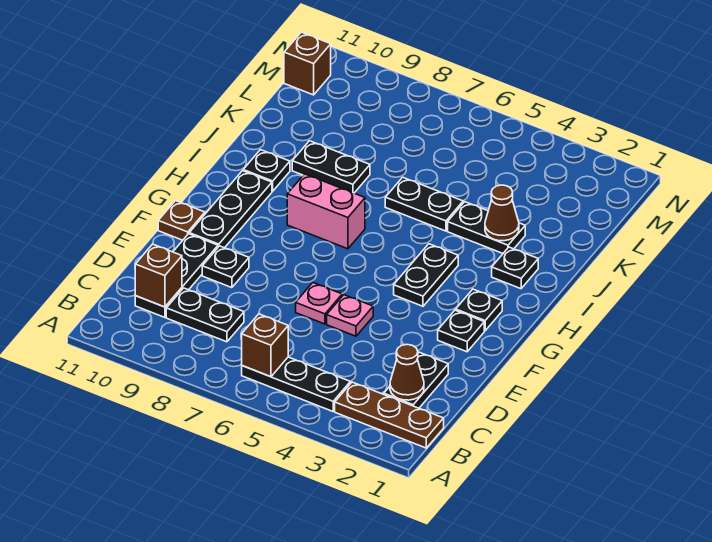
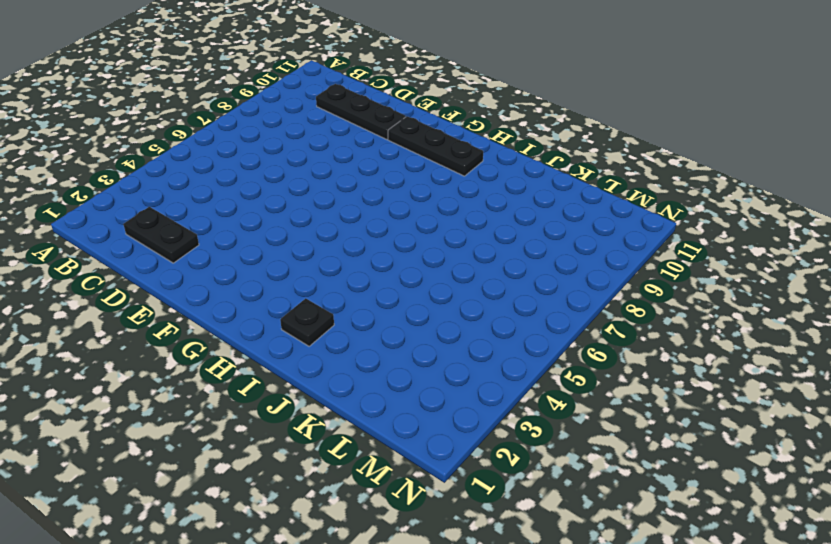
none -> brown plate B1:B3 level 1
none -> black plate B4:B6 level 1
none -> black plate C8:C9 level 1

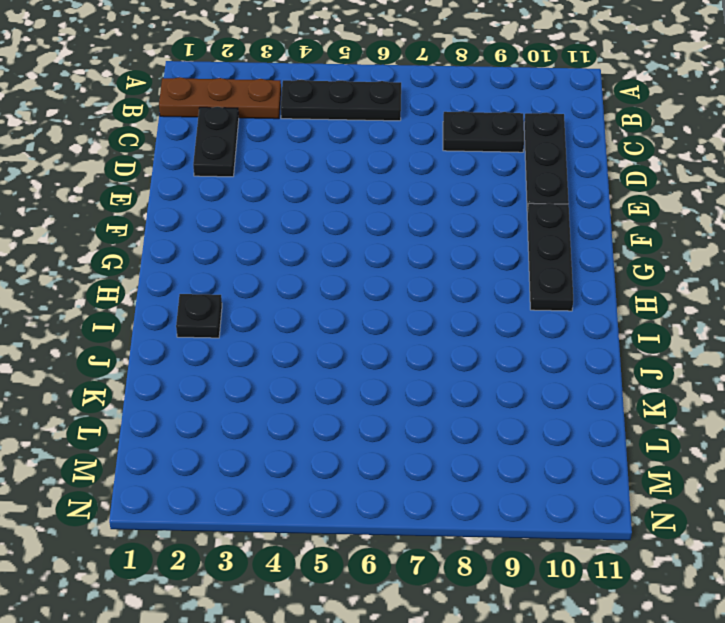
none -> pink plate E5 level 1
none -> pink plate E6 level 1
none -> black plate E9 level 1

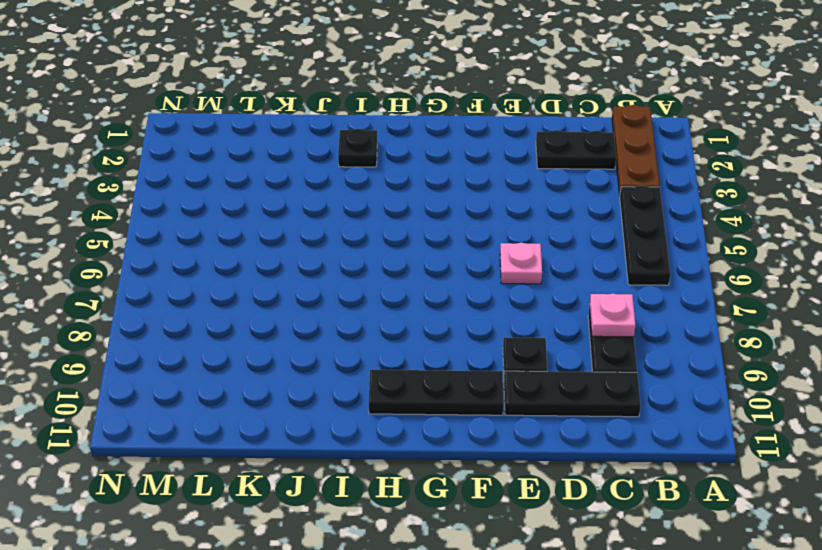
pink plate C8 level 2 -> pink plate E5 level 1
none -> black plate F2 level 1
none -> brown plate F11 level 1
none -> black plate G2 level 1

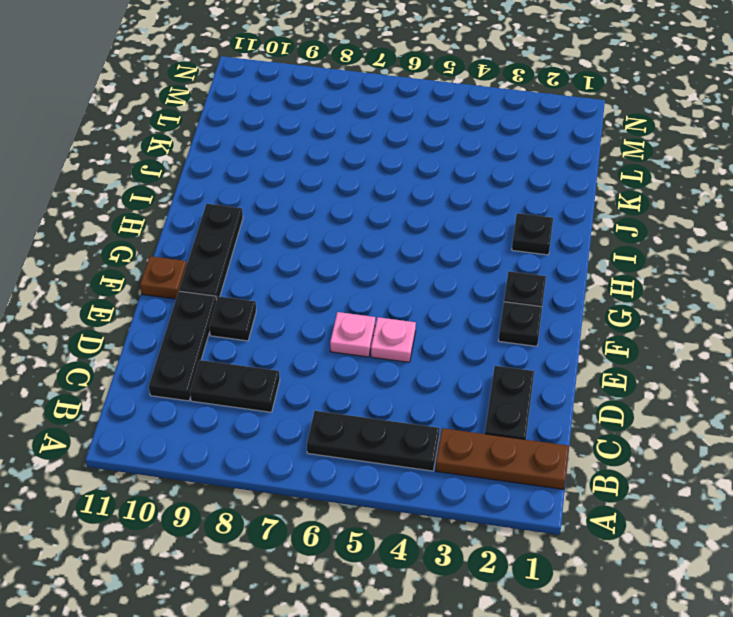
none -> black plate G4:H4 level 1
none -> pink brick H7:H8 level 1
none -> black plate I10 level 1

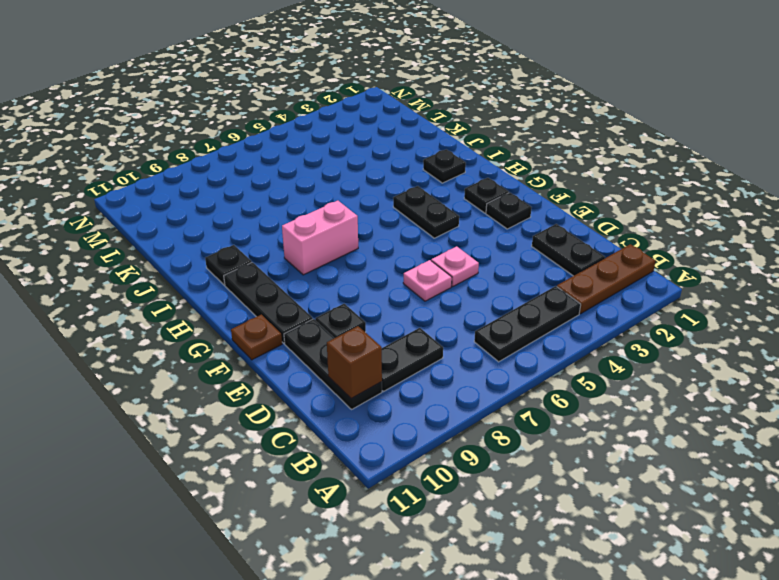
none -> black plate J3:J4 level 1
none -> black plate J5:J6 level 1
none -> black plate J8:J9 level 1

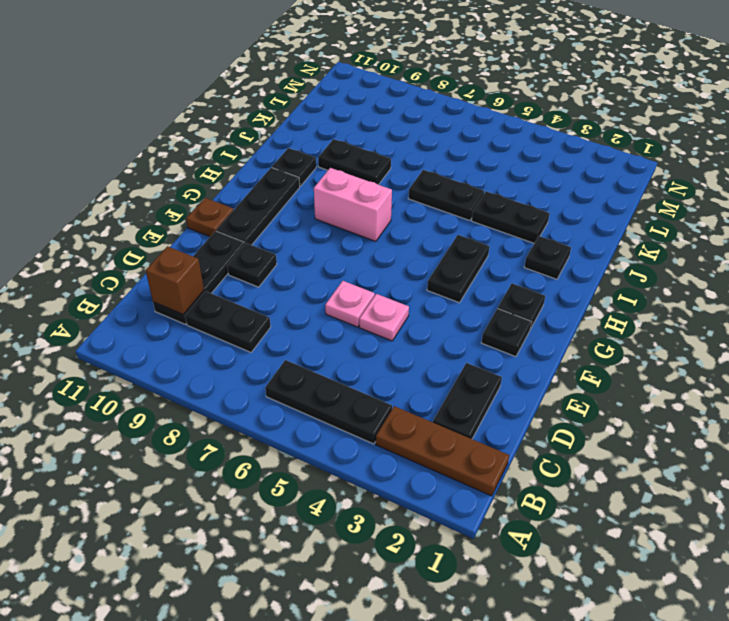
none -> brown brick M11 level 1
none -> brown brick B6 level 2
none -> brown cone C2 level 2

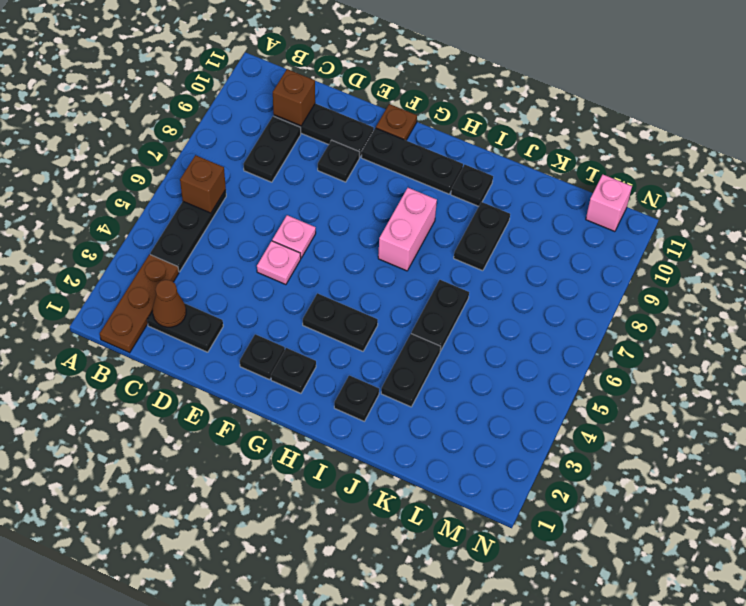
pink brick M11 level 1 -> brown brick M11 level 1
none -> brown cone J3 level 2

